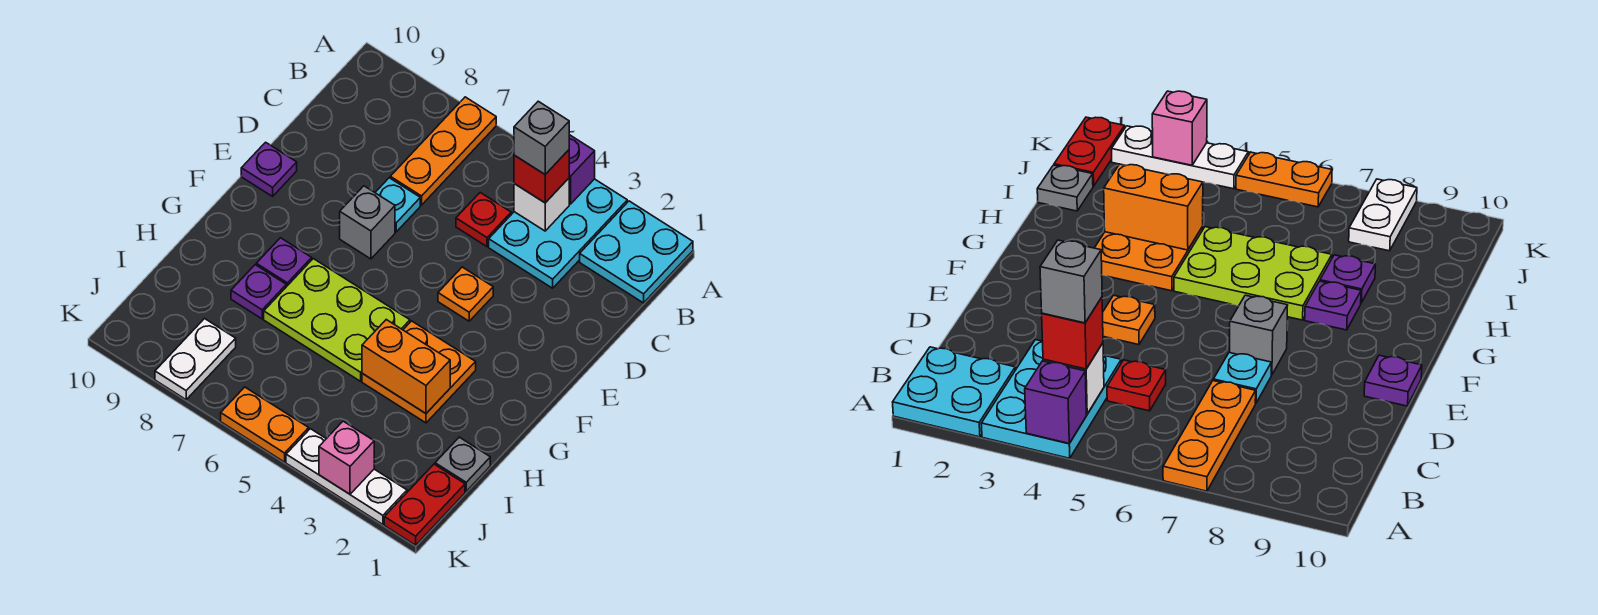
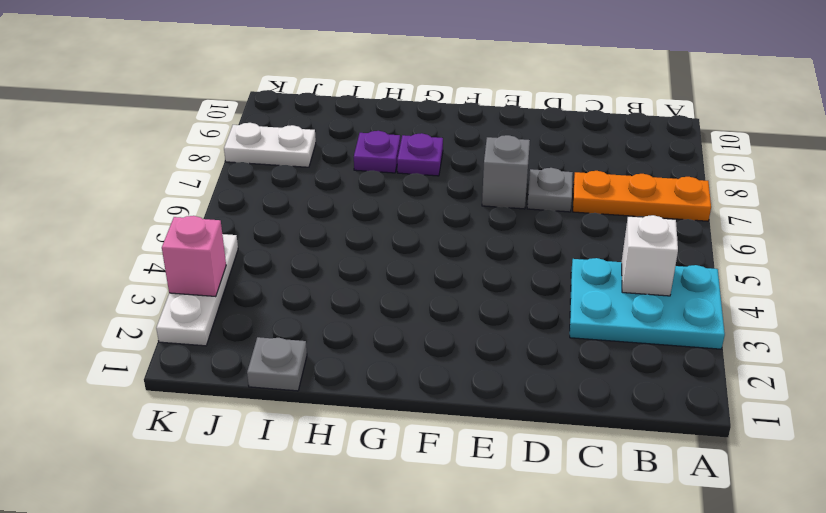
grey plate D7 level 1 -> cyan plate D7 level 1
none -> cyan plate A1:B2 level 1
none -> red plate C5 level 1
none -> orange plate E4 level 1

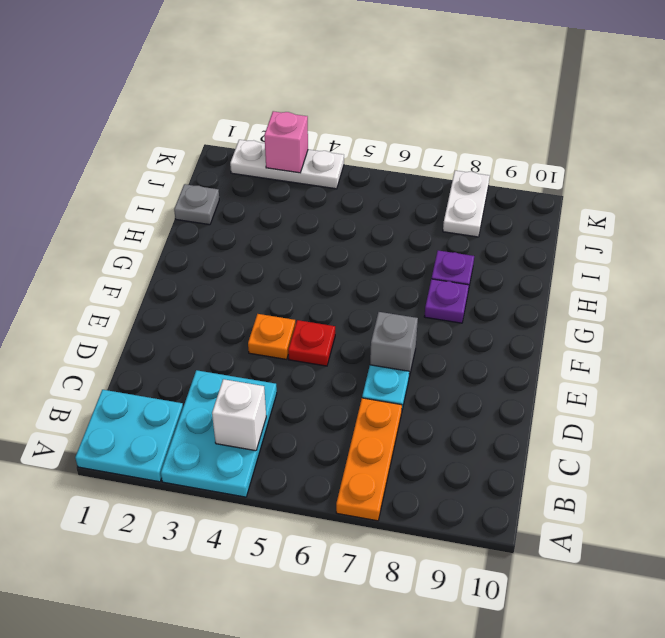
red plate E5 level 1 -> red plate C5 level 1
none -> purple plate E10 level 1
none -> orange plate G3:H4 level 1
none -> lime plate G5:H7 level 1

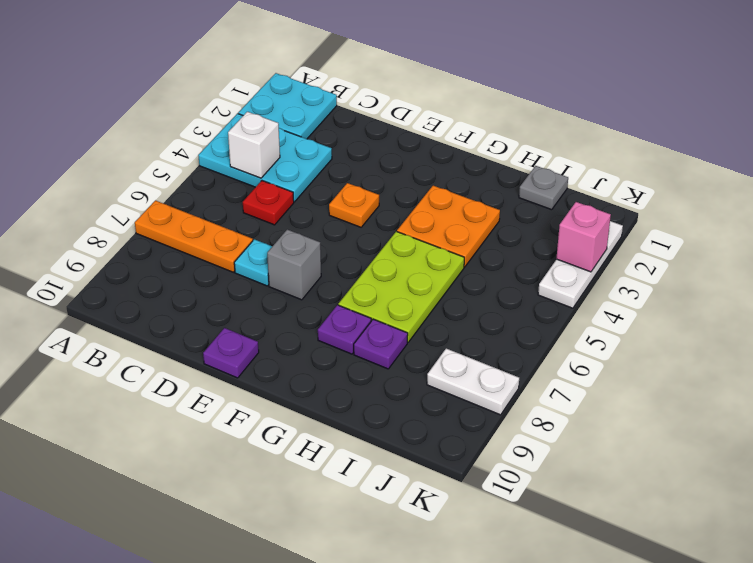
none -> red plate J1:K1 level 1
none -> orange plate K5:K6 level 1
none -> purple brick A4 level 2

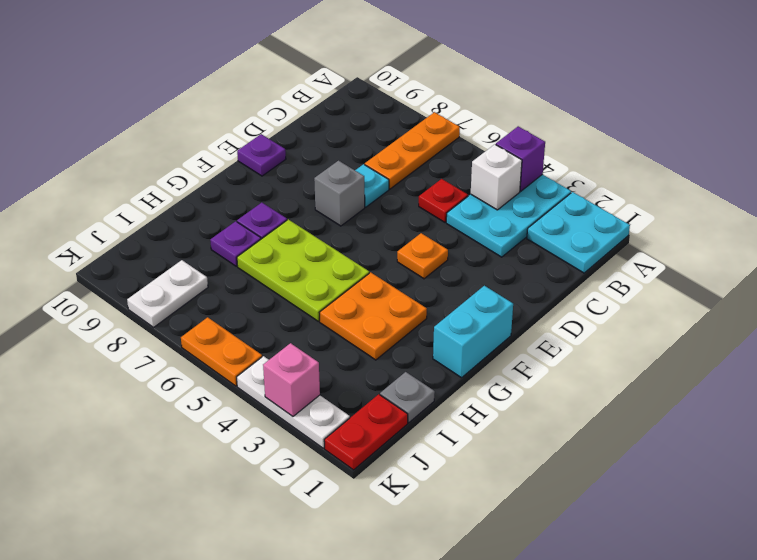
cyan brick F1:G1 level 1 -> none
none -> orange brick H3:H4 level 2
none -> red brick B4 level 3
none -> grey brick B4 level 4

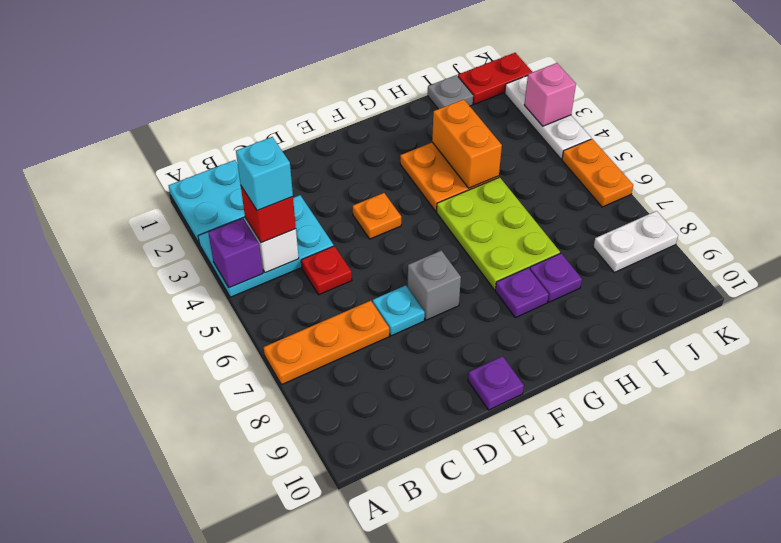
cyan brick B4 level 4 -> grey brick B4 level 4

